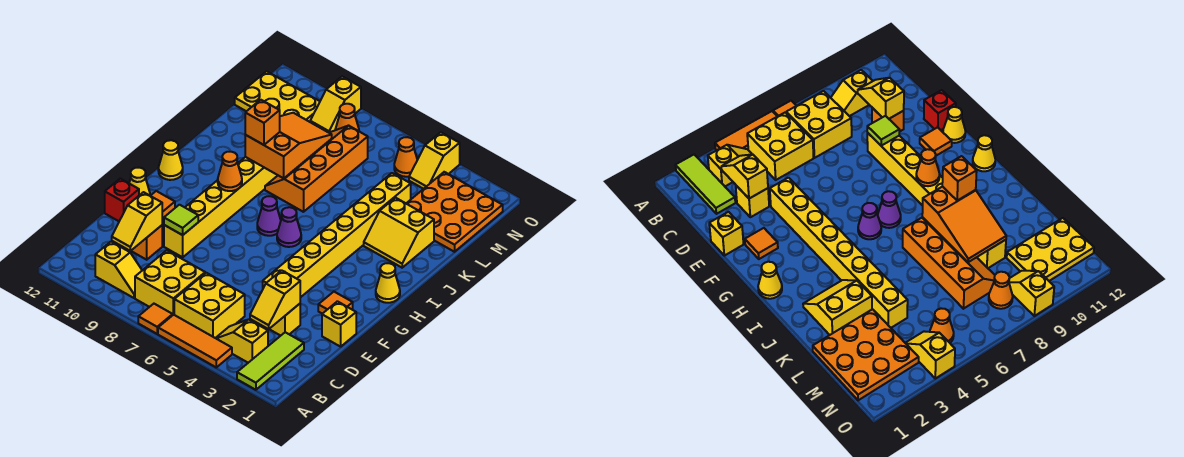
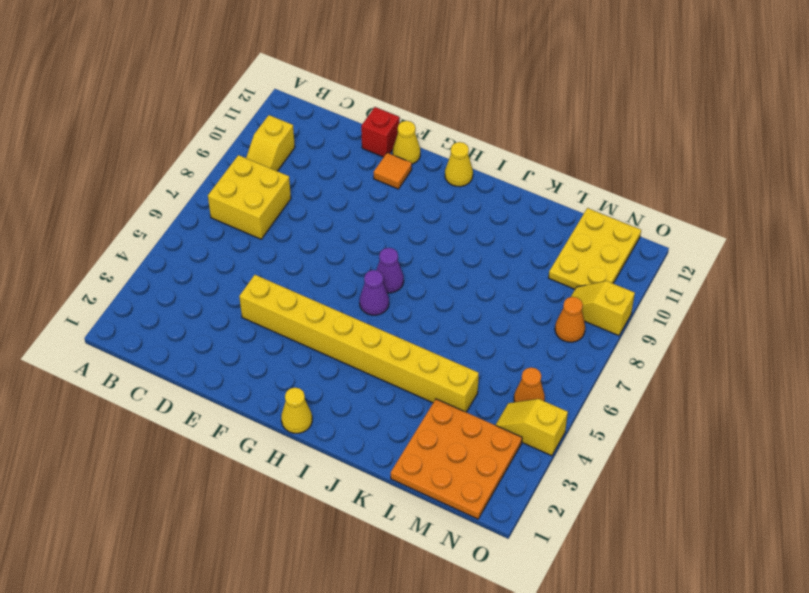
none -> lime tile A2:C2 level 1
none -> orange tile A4:A6 level 1
none -> orange tile A7 level 1
none -> yellow slope B3:B4 level 1 top 3

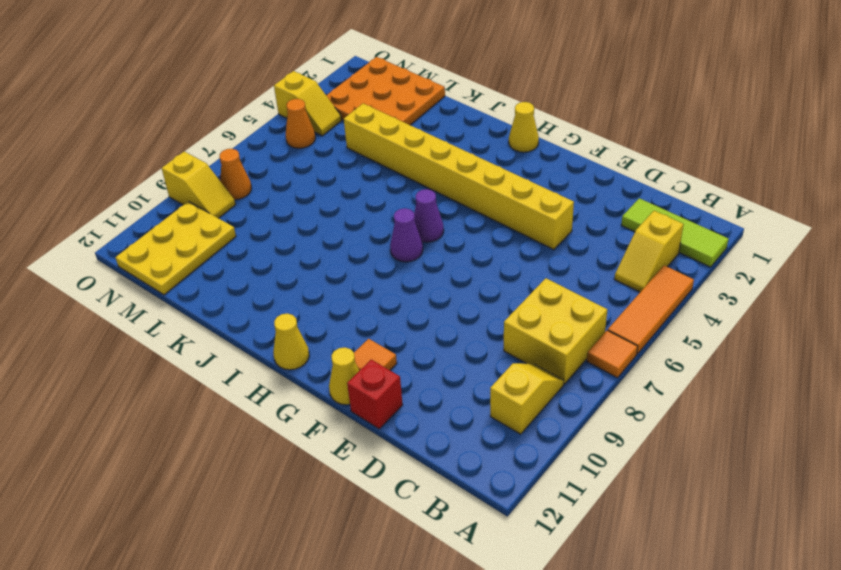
none -> yellow brick B5:C6 level 1
none -> yellow brick D3 level 1
none -> orange brick D10 level 1
none -> yellow brick E1 level 1

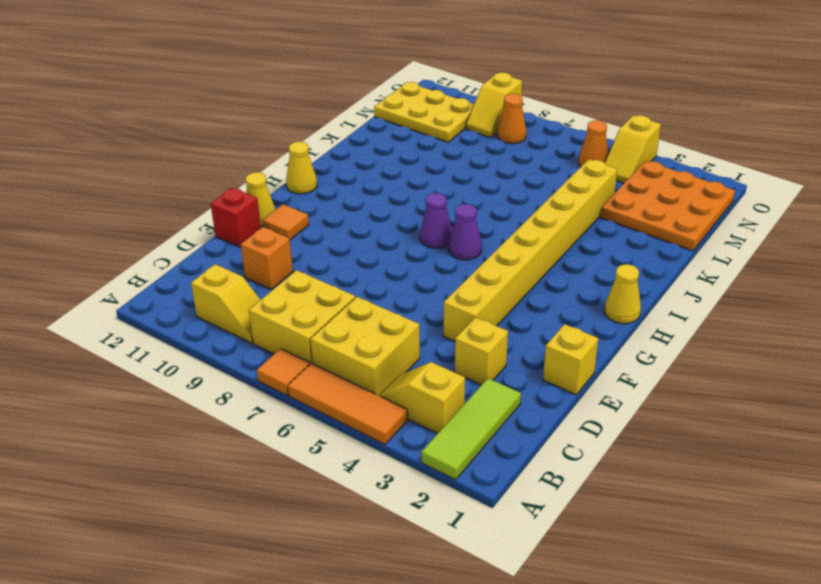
none -> yellow brick E9:L9 level 1
none -> orange tile F2 level 1
none -> yellow slope J2:K3 level 1 top K
none -> orange slope J7:M8 level 1 top 7

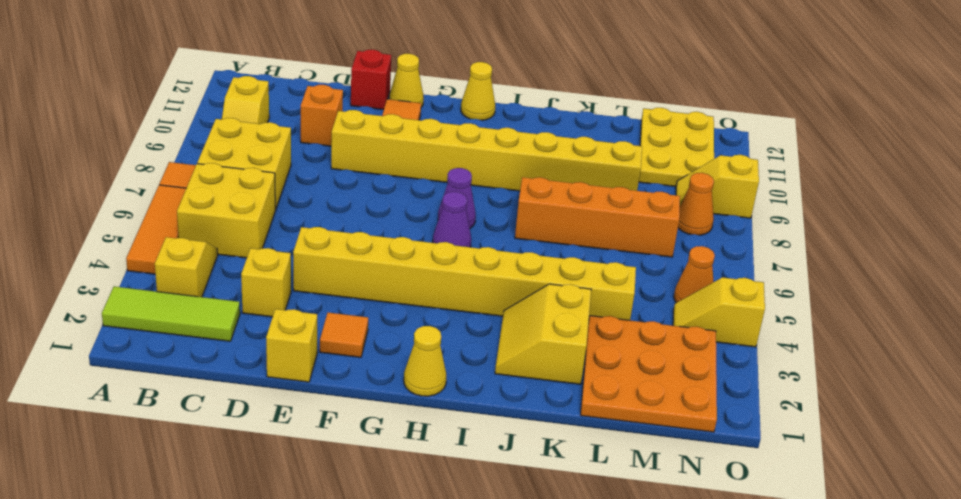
none -> yellow slope C3:D3 level 2 top D
none -> yellow slope C10:D10 level 2 top D
none -> lime tile E9 level 2
none -> orange cone H9 level 2

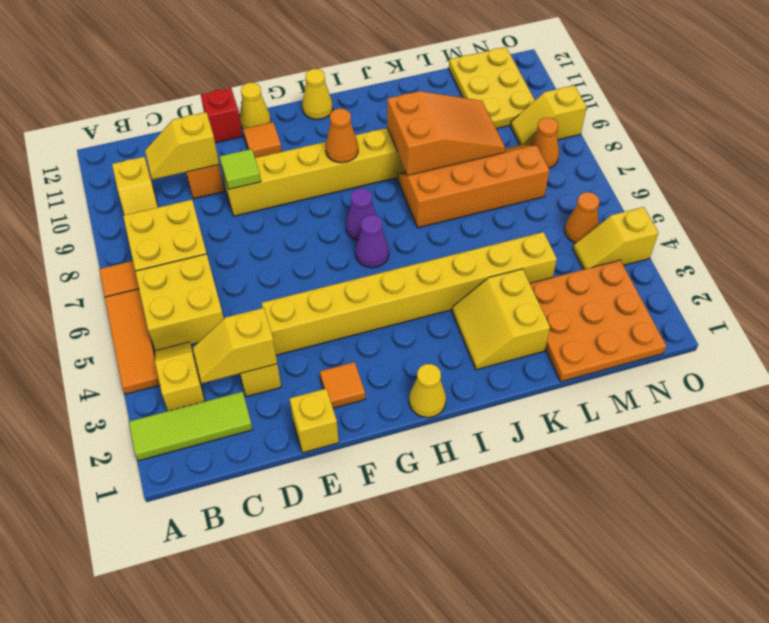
none -> orange brick J9 level 3

